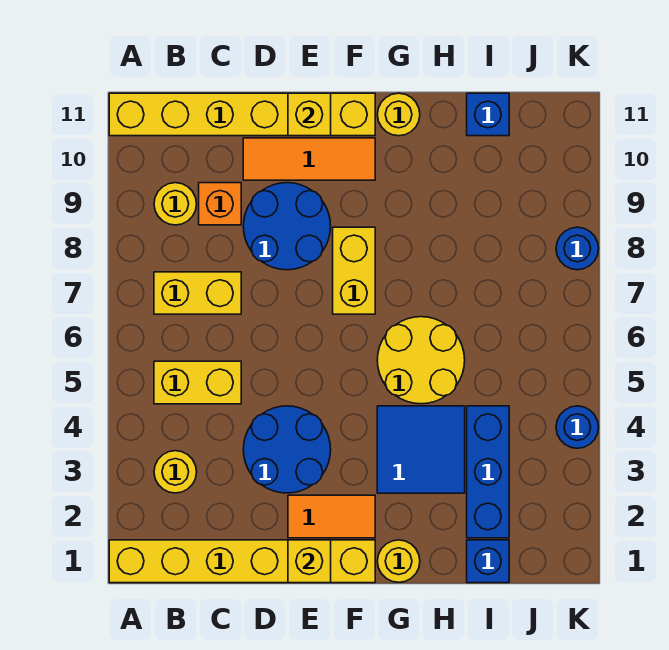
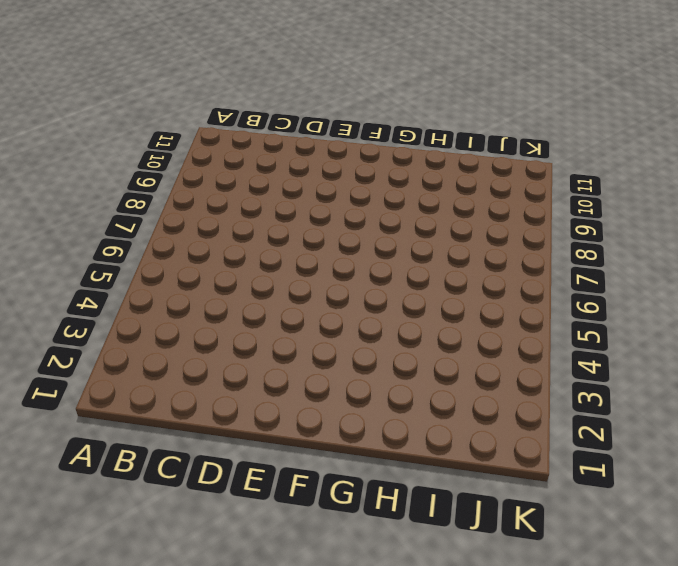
none -> yellow brick A1:F1 level 1
none -> yellow brick A11:F11 level 1
none -> yellow round brick B3 level 1

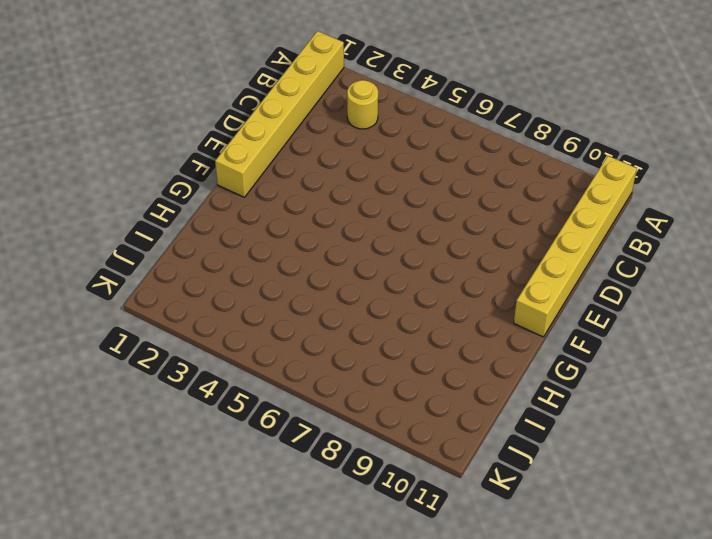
none -> yellow brick B5:C5 level 1
none -> yellow brick B7:C7 level 1
none -> yellow round brick B9 level 1

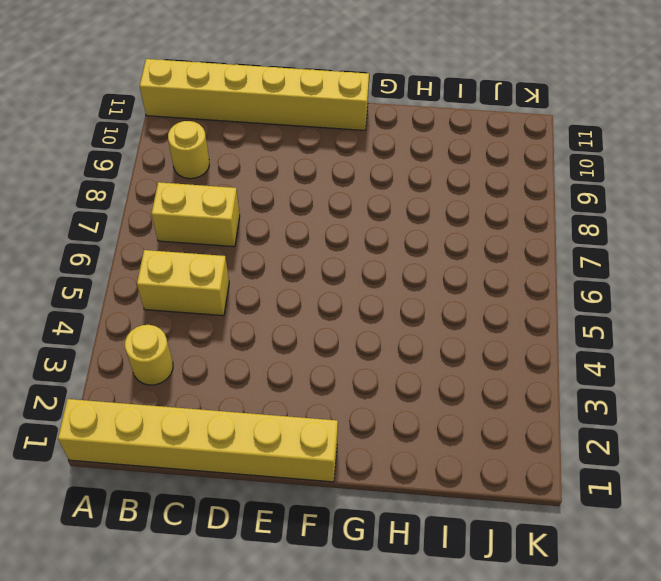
none -> orange brick C9 level 1
none -> blue round brick D3:E4 level 1
none -> blue round brick D8:E9 level 1

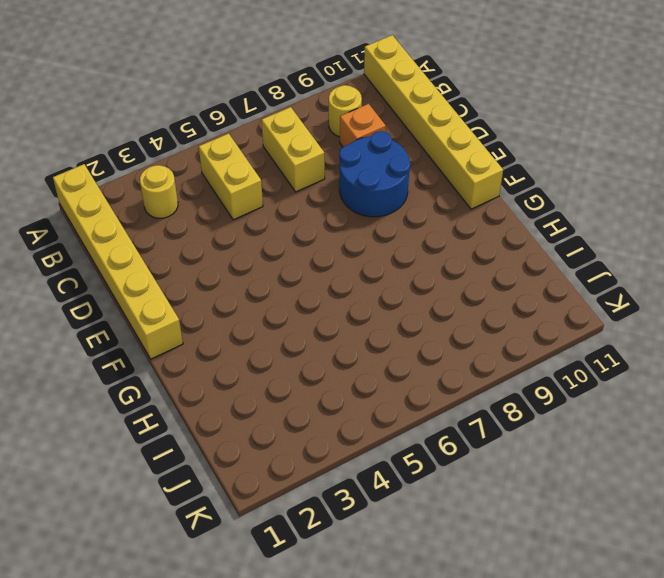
none -> blue round brick D3:E4 level 1
none -> orange tile D10:F10 level 1
none -> orange tile E2:F2 level 1

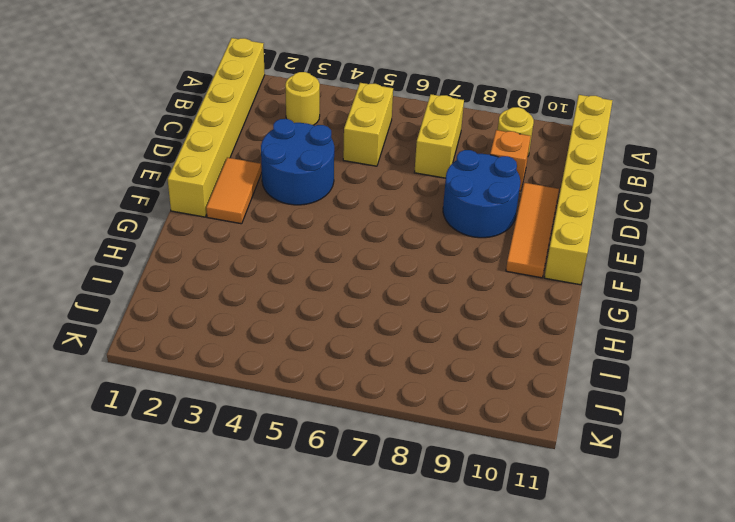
none -> yellow brick F7:F8 level 1
none -> yellow round brick G1 level 1
none -> blue tile G3:H4 level 1

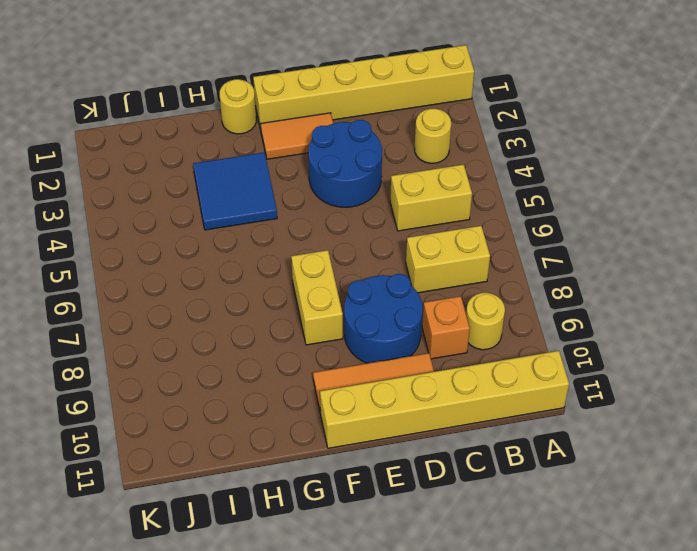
none -> yellow round brick G5:H6 level 1
none -> yellow round brick G11 level 1
none -> blue brick I1 level 1

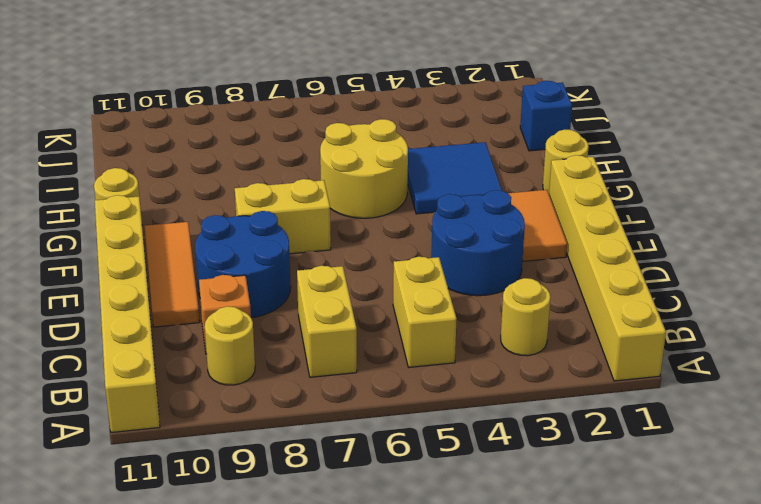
none -> blue brick I2:I4 level 1
none -> blue brick I11 level 1
none -> blue round brick K4 level 1

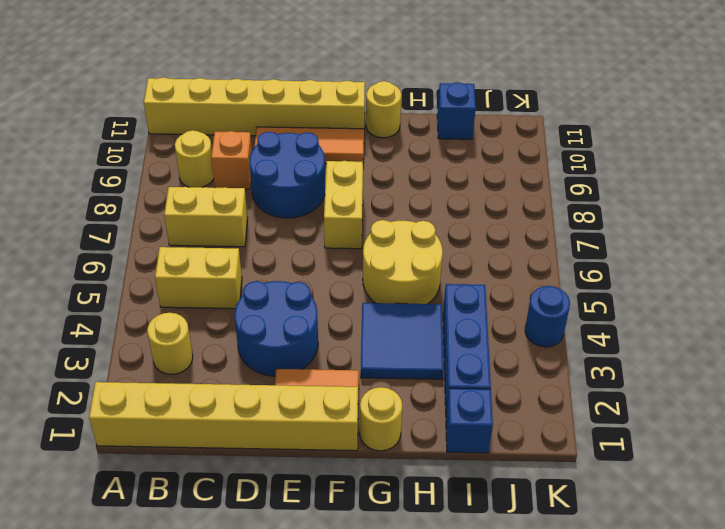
none -> blue round brick K8 level 1
none -> yellow brick E1 level 2
none -> yellow brick E11 level 2

